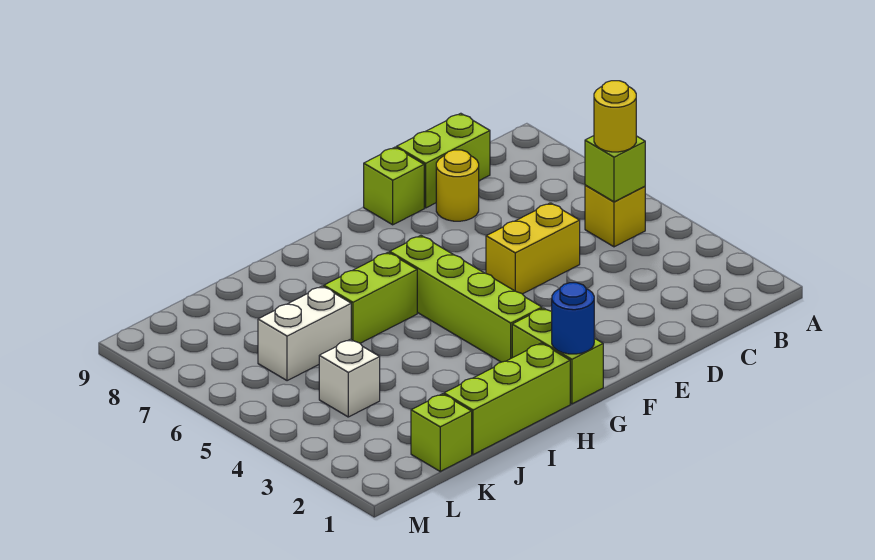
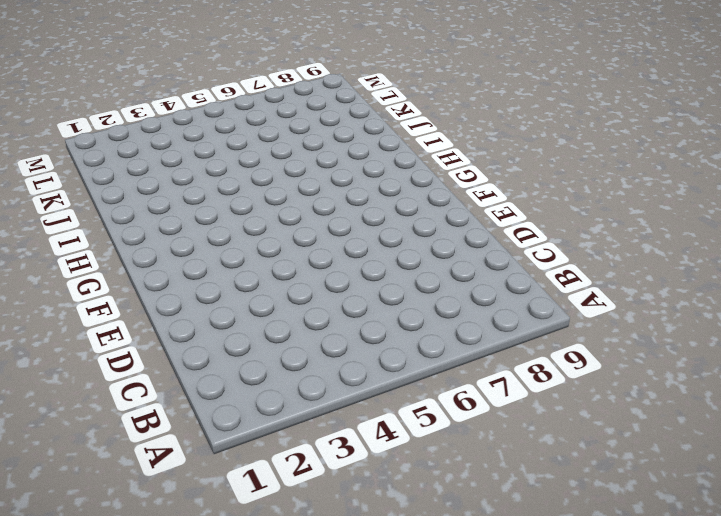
none -> yellow brick B5 level 1
none -> lime brick C9:D9 level 1
none -> yellow brick D5:E5 level 1

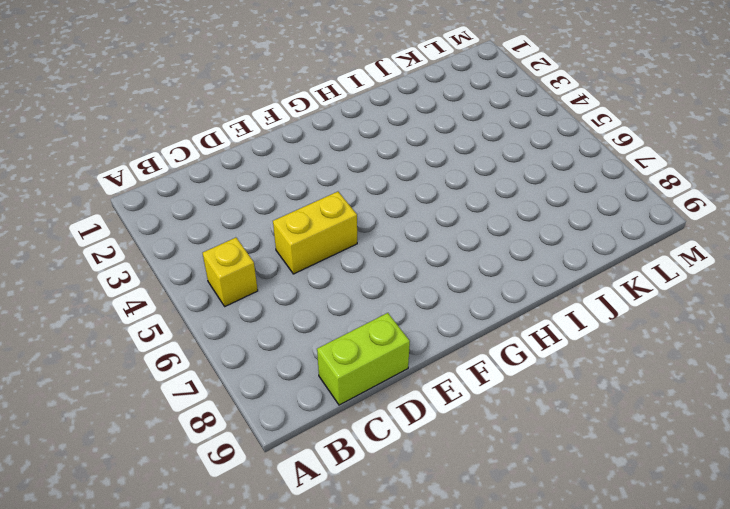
none -> yellow round brick D8 level 1
none -> lime brick E9 level 1
none -> lime brick G1:G2 level 1

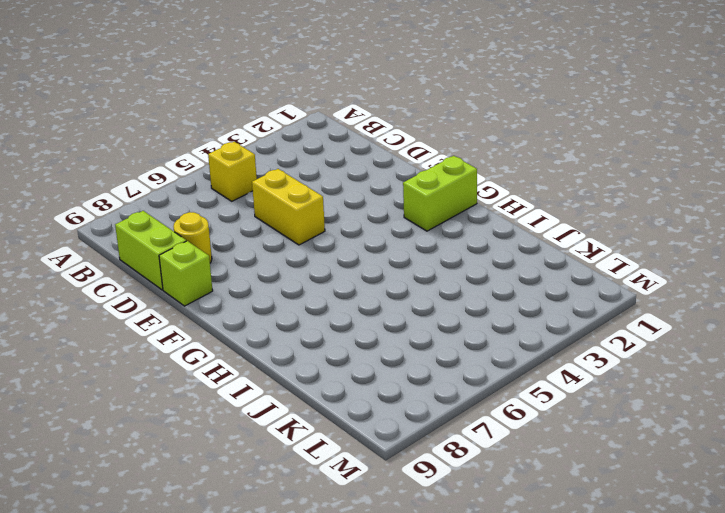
none -> lime brick G3:G6 level 1
none -> lime brick H1:J1 level 1
none -> lime brick H6:I6 level 1

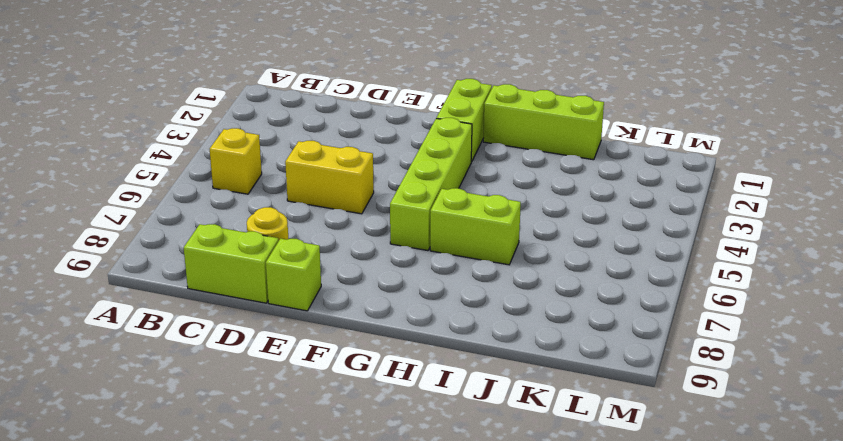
none -> white brick J6:K6 level 1
none -> lime brick K1 level 1
none -> white brick K4 level 1

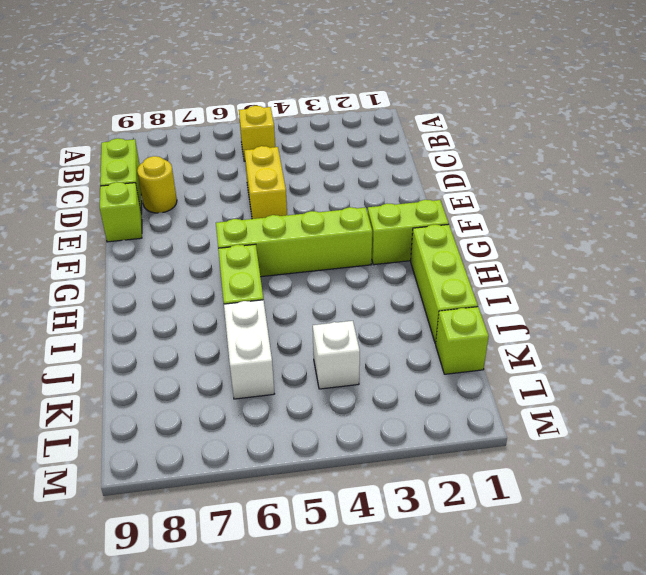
none -> lime brick B5 level 2
none -> blue round brick G1 level 2
none -> yellow round brick B5 level 3

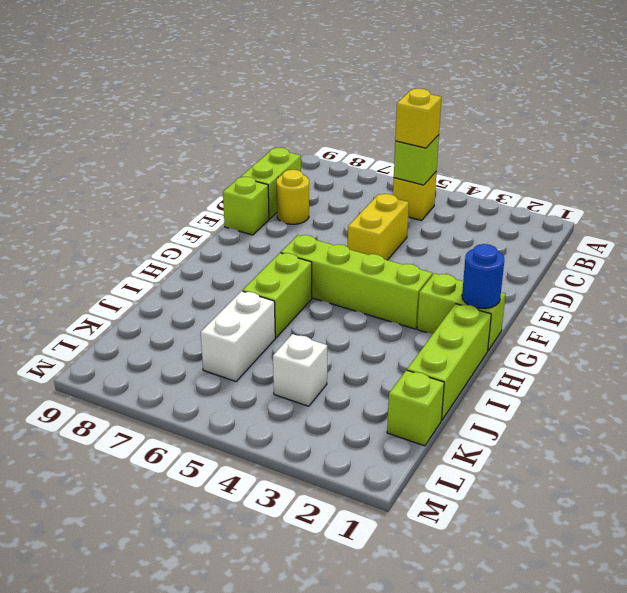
yellow brick B5 level 3 -> yellow round brick B5 level 3

